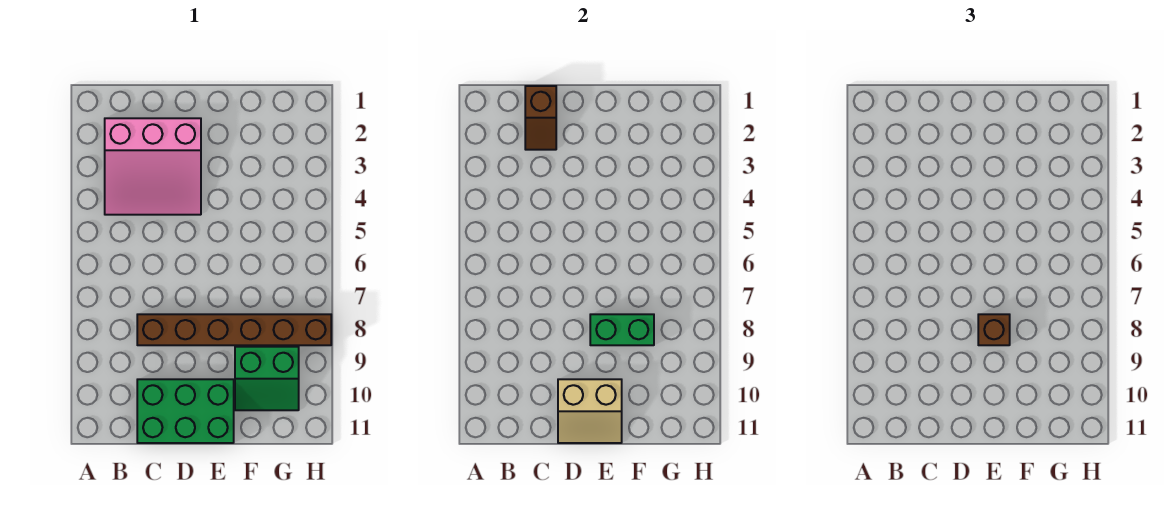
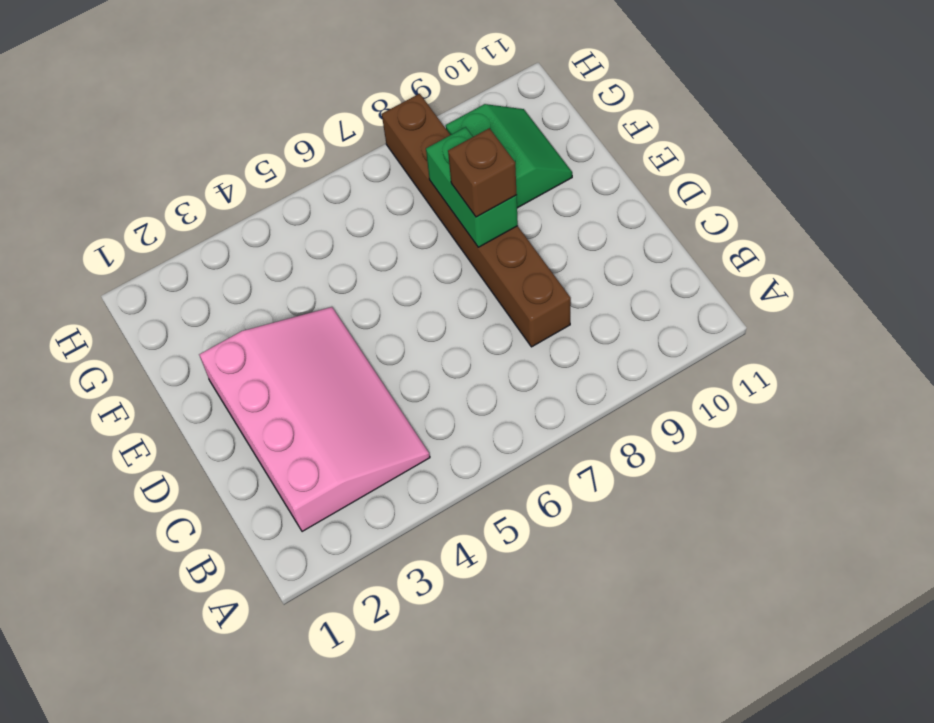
pink slope B2:E4 level 1 top 2 -> pink slope B2:D4 level 1 top 2
none -> green brick C10:E11 level 1
none -> brown slope C1:C2 level 2 top 1

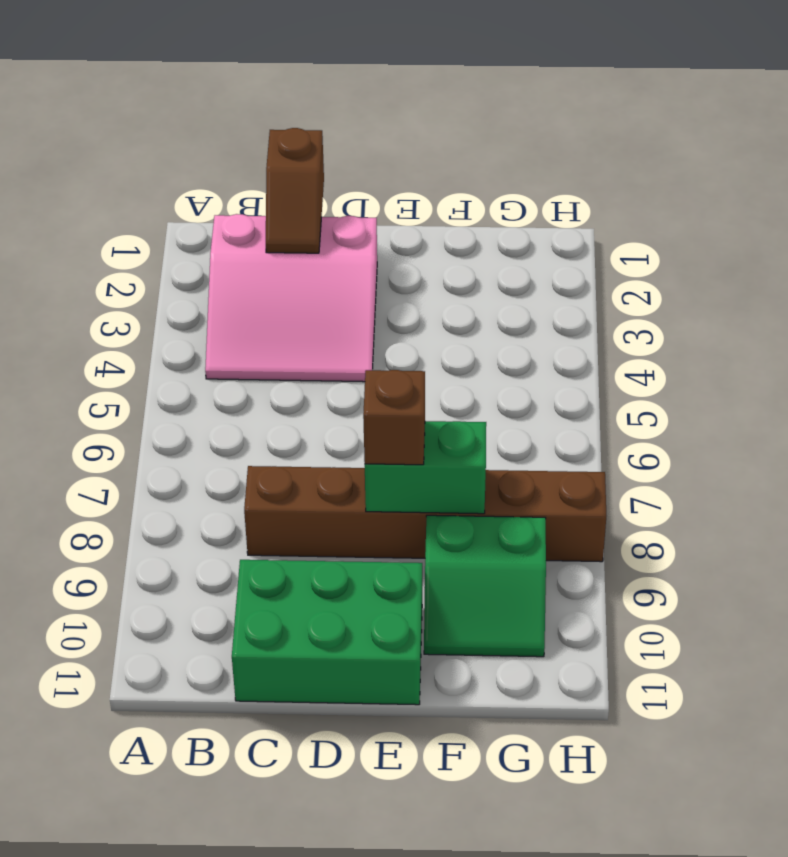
none -> tan slope D10:E11 level 2 top 10

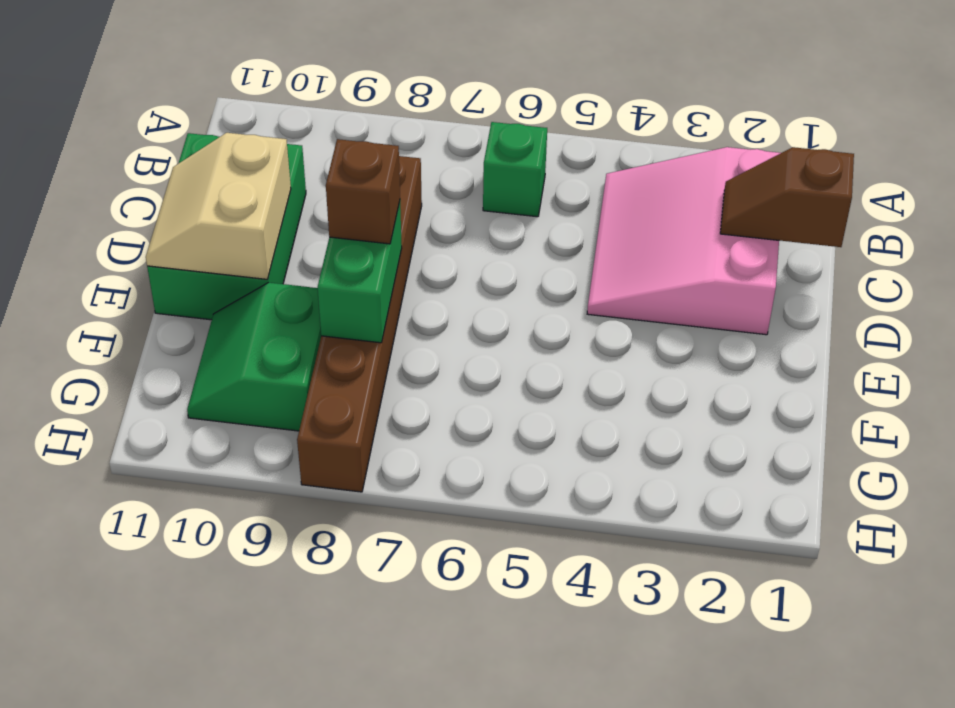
green brick B6 level 1 -> none

